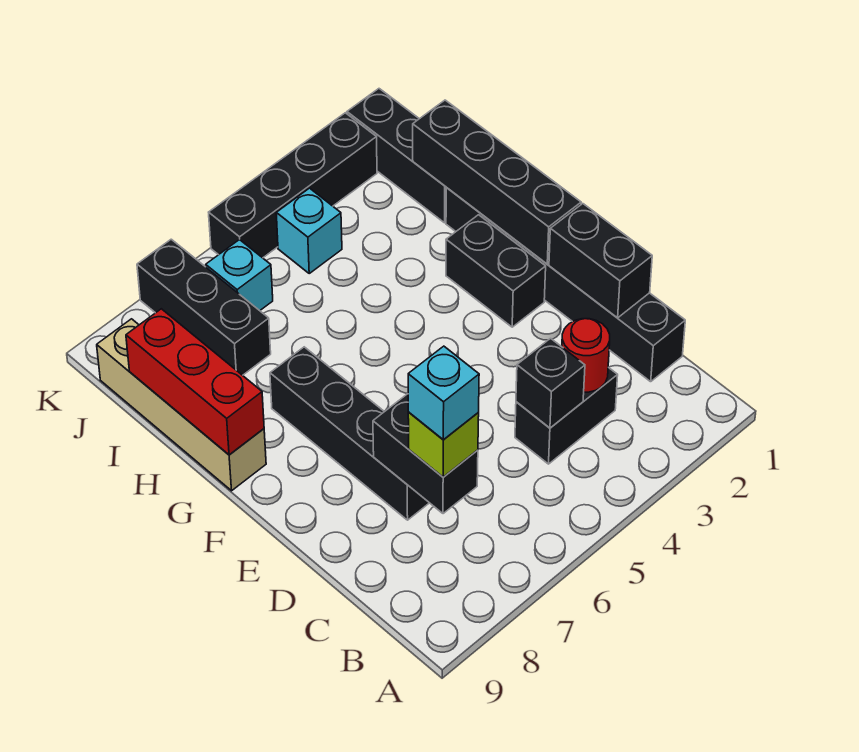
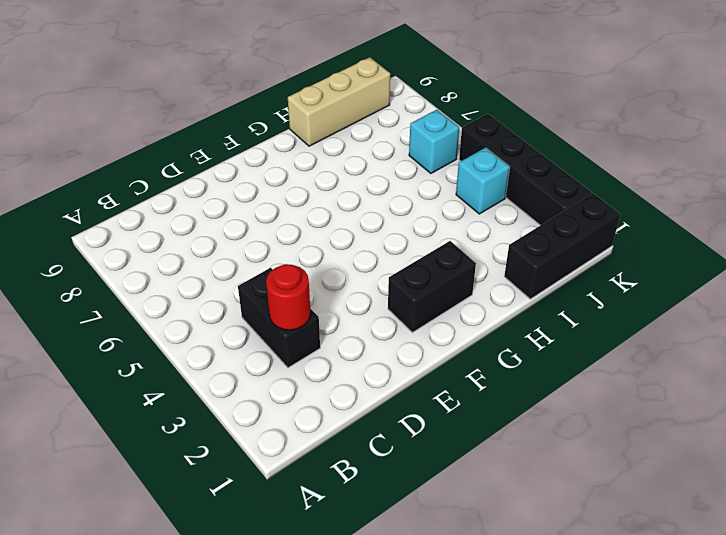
tan brick H9:J9 level 1 -> tan brick G9:J9 level 1
none -> black brick C1:H1 level 1
none -> black brick D7:G7 level 1
none -> black brick I7:K7 level 1

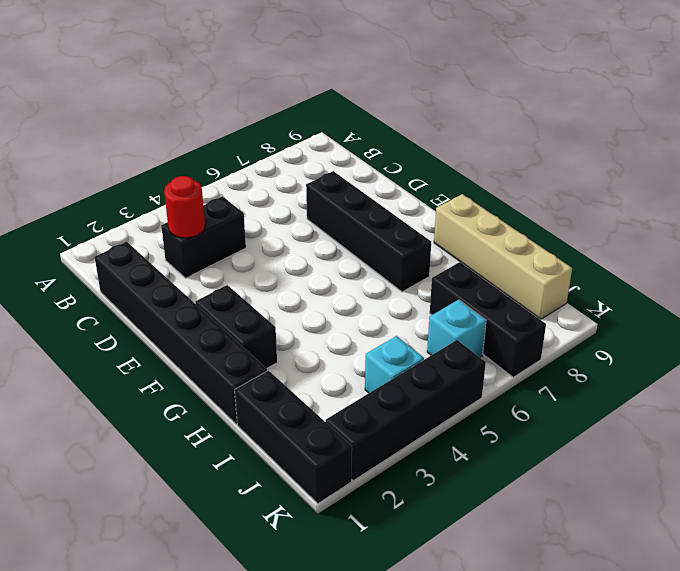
none -> black brick C4 level 2
none -> black brick C7:D7 level 2
none -> black brick D1:E1 level 2

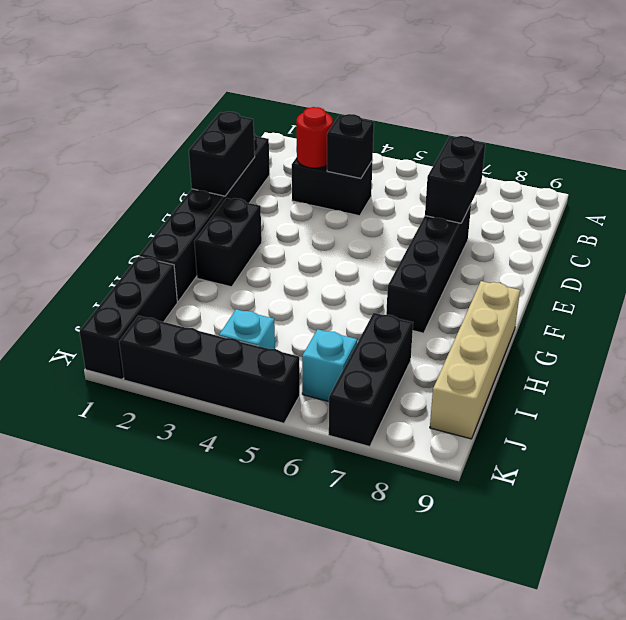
none -> black brick F1:I1 level 2
none -> red brick G9:I9 level 2
none -> lime brick C7 level 3

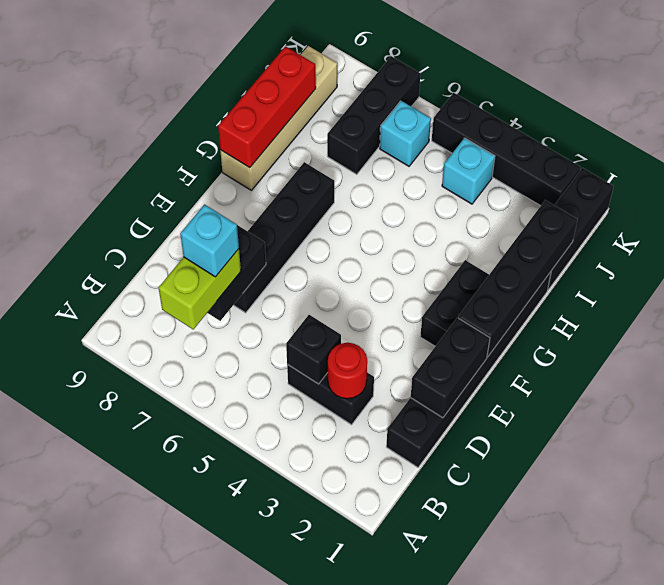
lime brick B7:C7 level 3 -> lime brick C7 level 3

